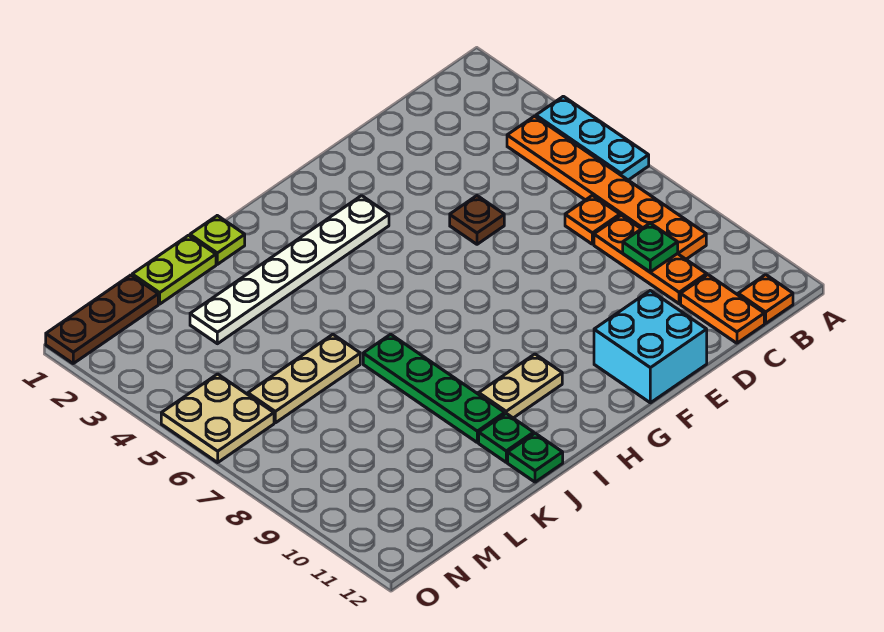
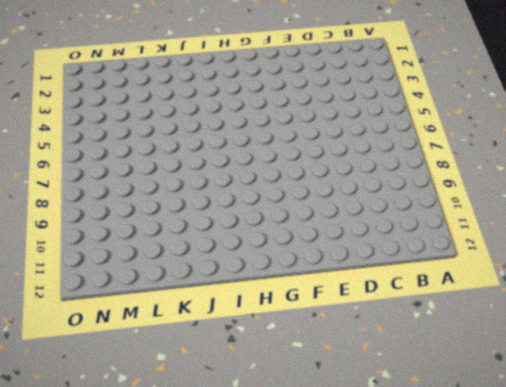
none -> cyan plate A4:A6 level 1
none -> orange plate B4:B9 level 1
none -> orange plate B12 level 1

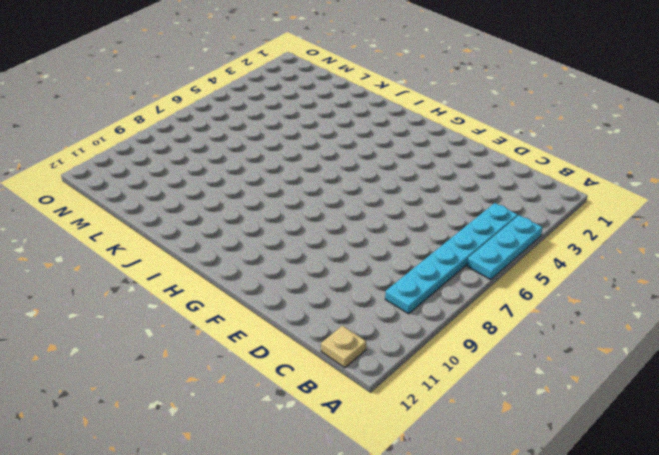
cyan plate B4:B9 level 1 -> orange plate B4:B9 level 1
tan plate B12 level 1 -> orange plate B12 level 1
none -> orange plate C7 level 1
none -> orange plate C8:C10 level 1
none -> orange plate C11:C12 level 1

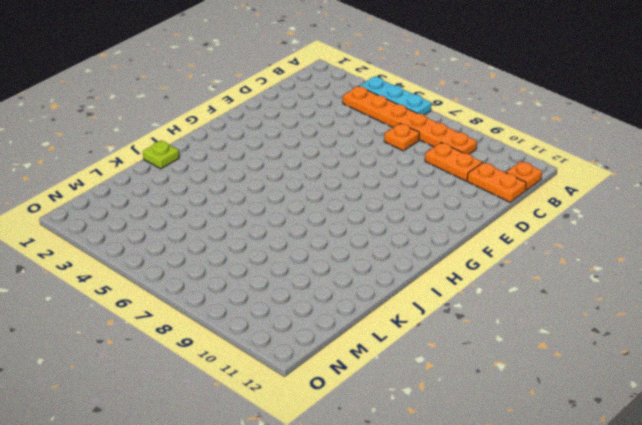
orange plate C9:C10 level 1 -> orange plate C8:C10 level 1
none -> brown plate E5 level 1
none -> cyan brick E11:F12 level 1
none -> white plate G3:L3 level 1

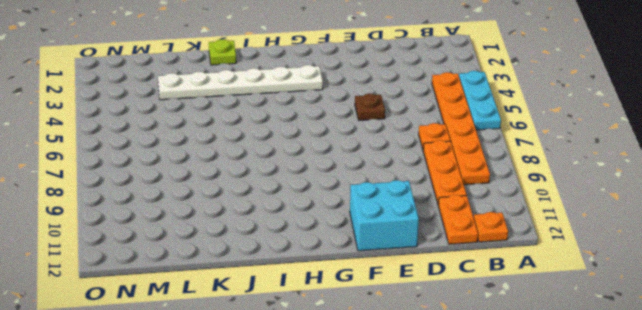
none -> tan plate H10:I10 level 1
none -> green plate J7:J10 level 1
none -> green plate J11 level 1

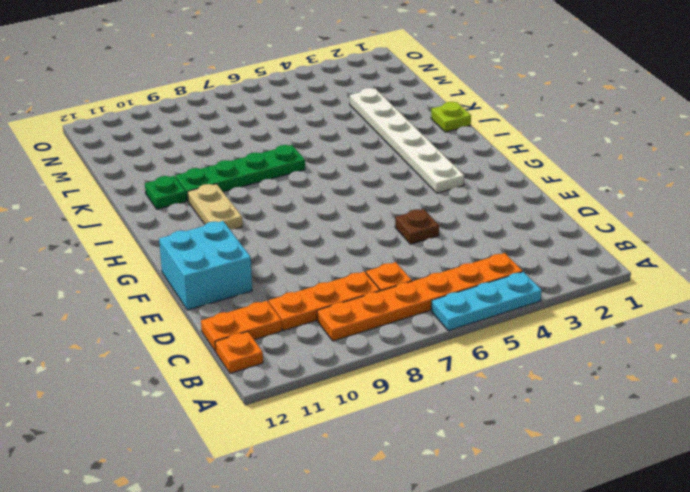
none -> green plate J12 level 1
none -> lime plate K1:L1 level 1
none -> tan plate K6:M6 level 1

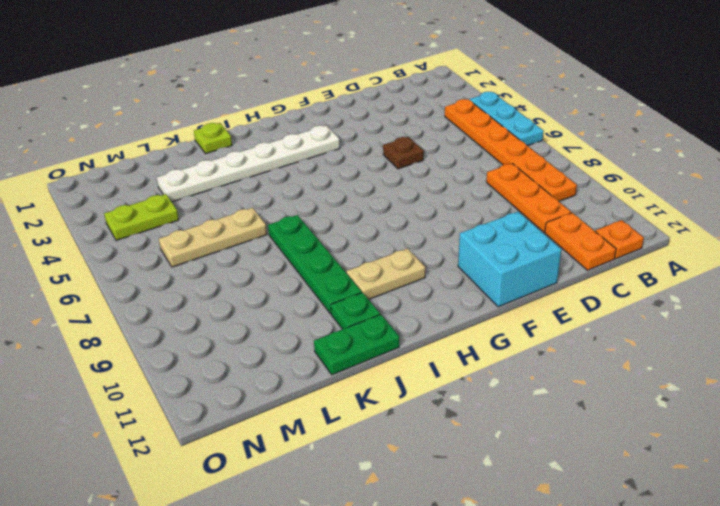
green plate J12:K12 level 1 -> green plate J12 level 1
lime plate M4:N4 level 1 -> lime plate K1:L1 level 1
none -> orange plate C7 level 1
none -> brown plate M1:O1 level 1
none -> tan plate N5:O6 level 1

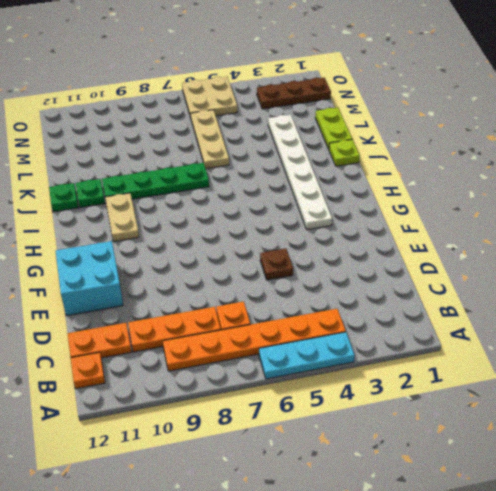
brown plate N1:N3 level 1 -> brown plate M1:O1 level 1
none -> green plate C9 level 2

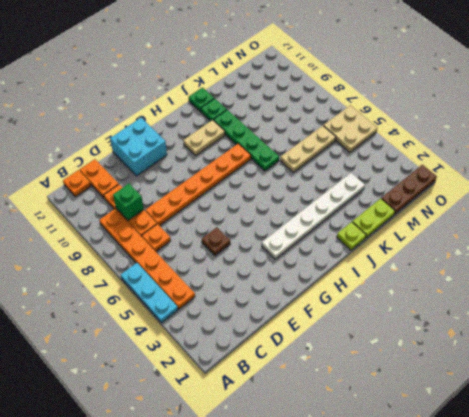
green brick C9 level 2 -> green plate C9 level 2
orange plate D8:I8 level 1 -> none

